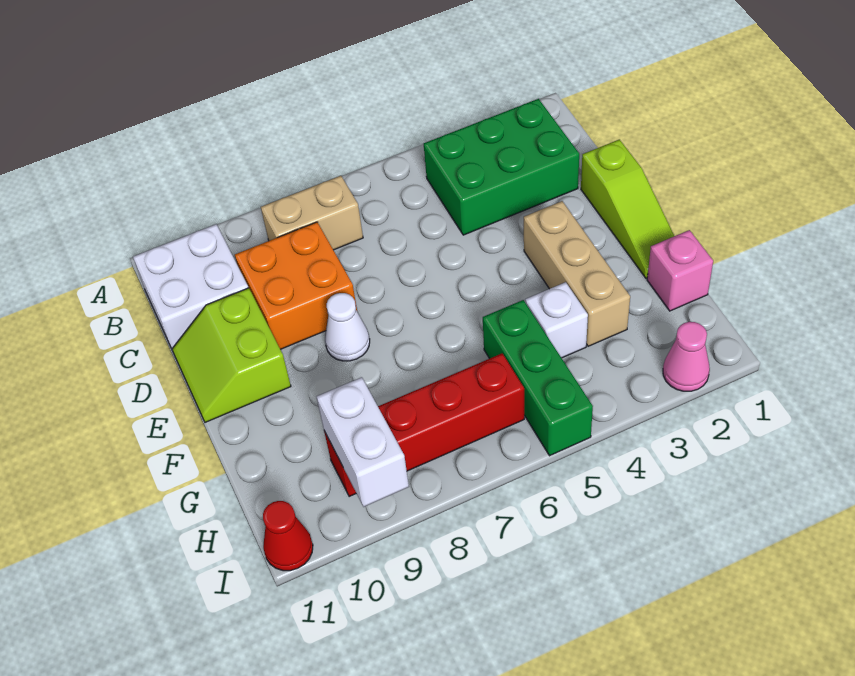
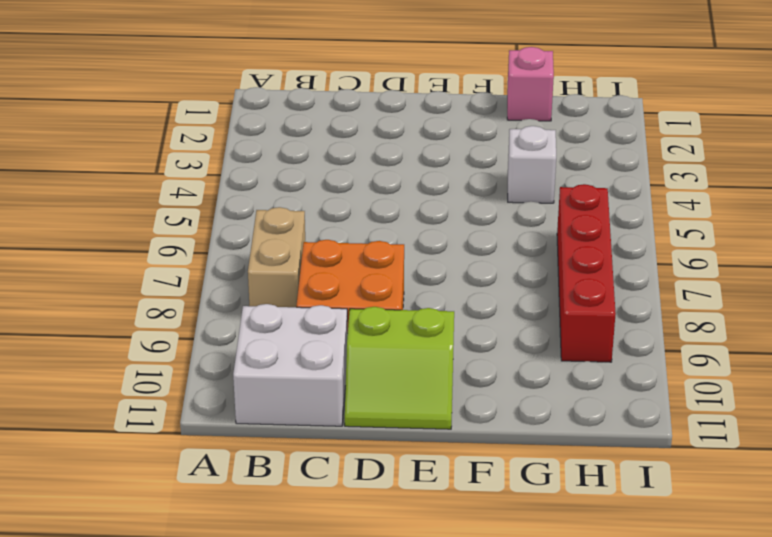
none -> green brick B2:C4 level 1
none -> lime slope D1:F1 level 1 top D
none -> tan brick E3:G3 level 1

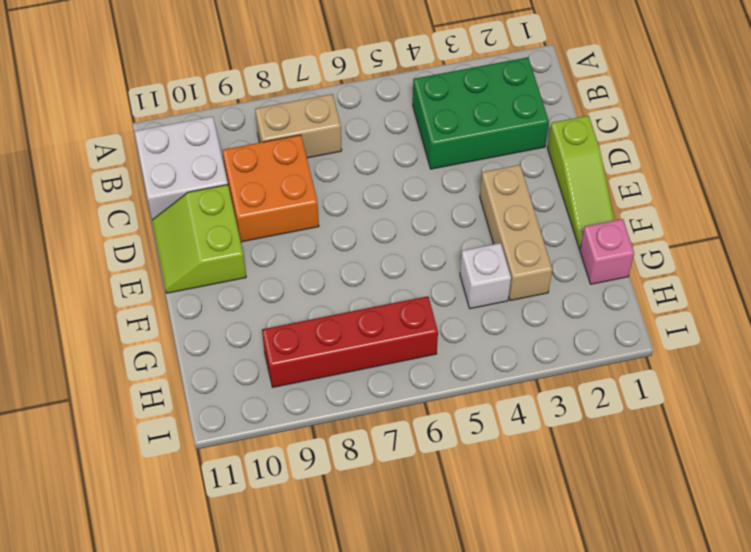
none -> white cone E8 level 1
none -> green brick G5:I5 level 1
none -> pink cone I2 level 1

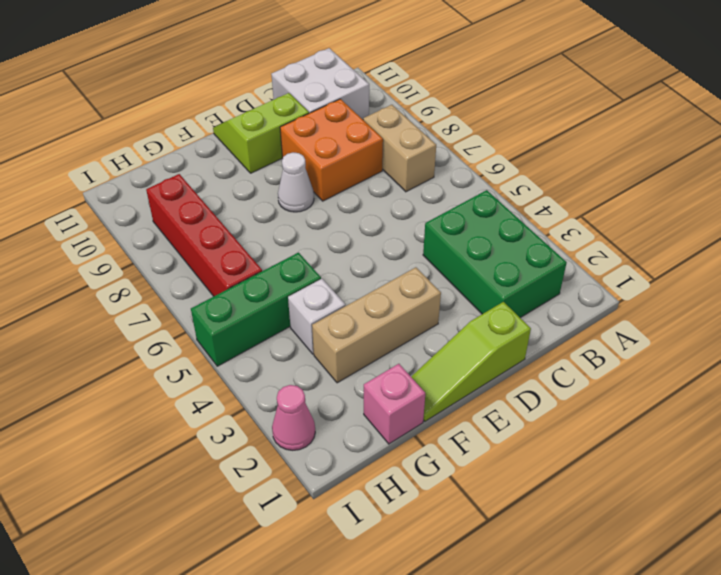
none -> red cone I11 level 1
none -> white brick H9:I9 level 2

